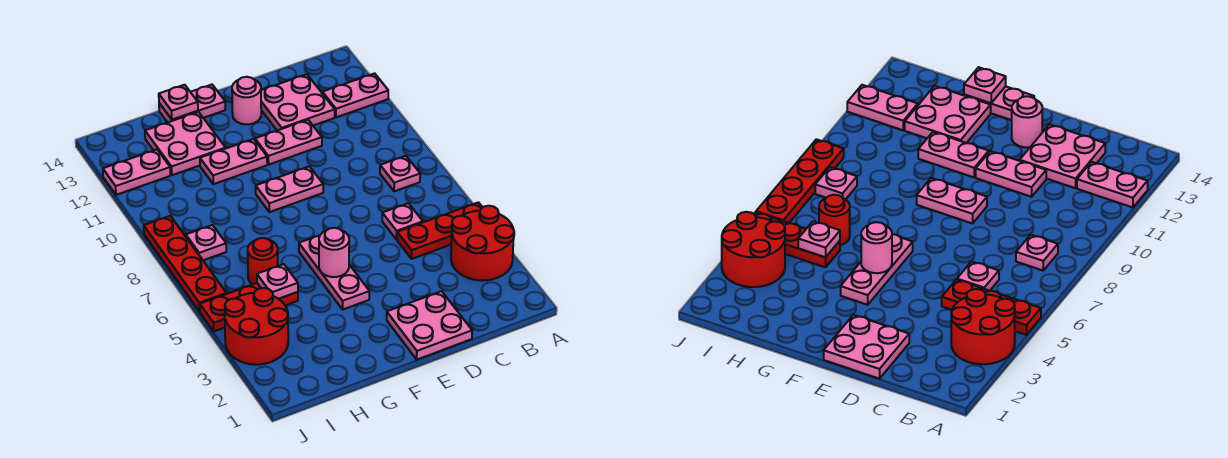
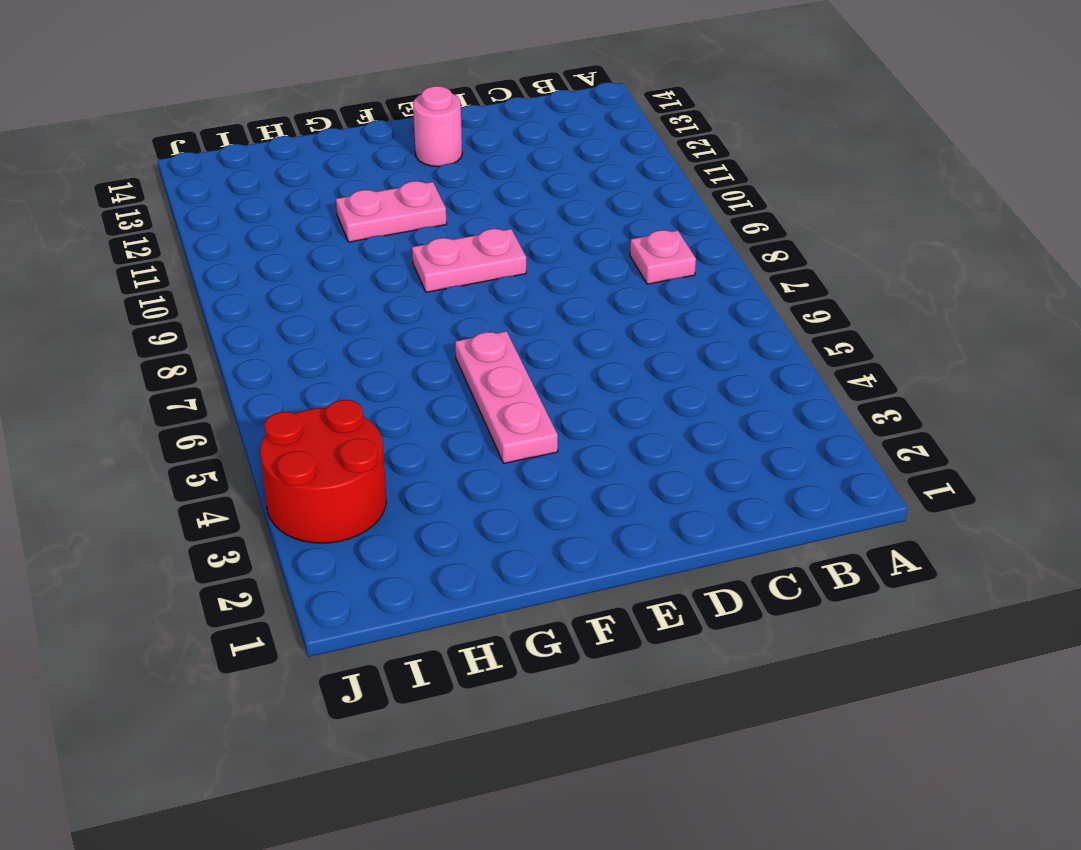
none -> red round brick A3:B4 level 1
none -> red plate A5:C5 level 1
none -> pink plate A12:B12 level 1

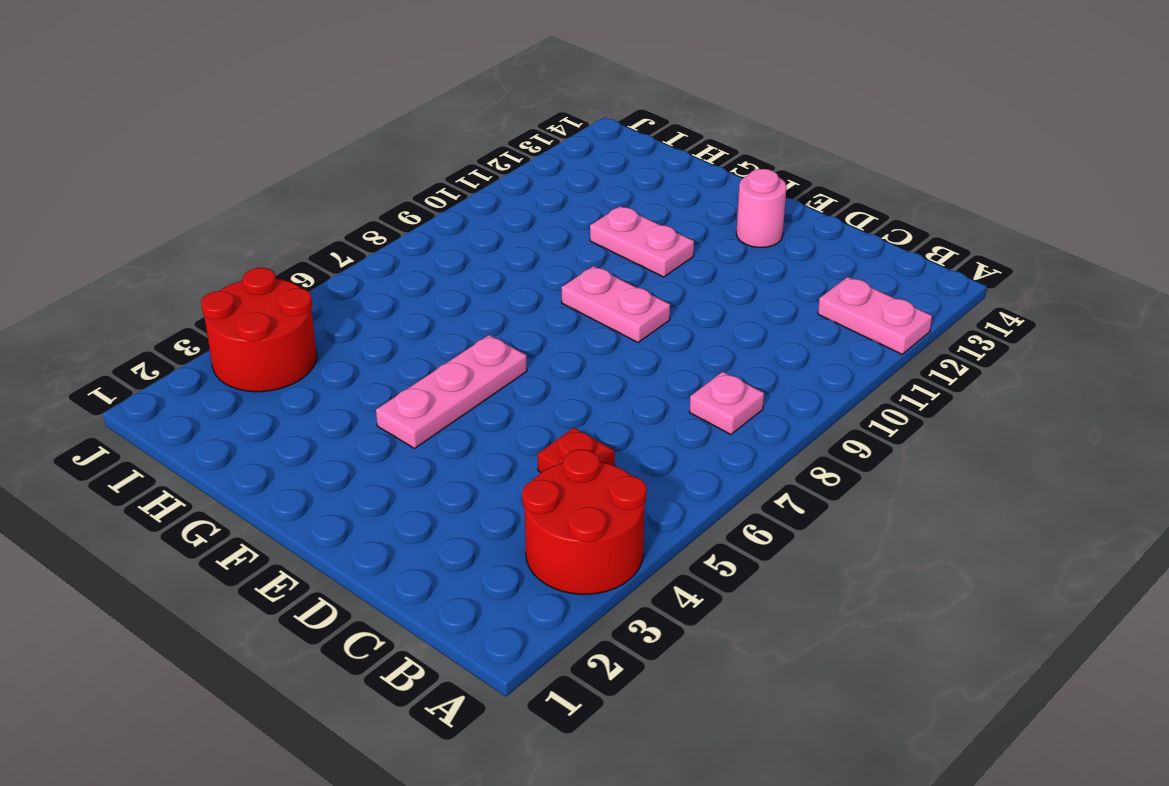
red plate C5 level 1 -> red plate A5:C5 level 1
none -> pink plate C6 level 1
none -> pink plate C12:D13 level 1
none -> pink plate D1:E2 level 1

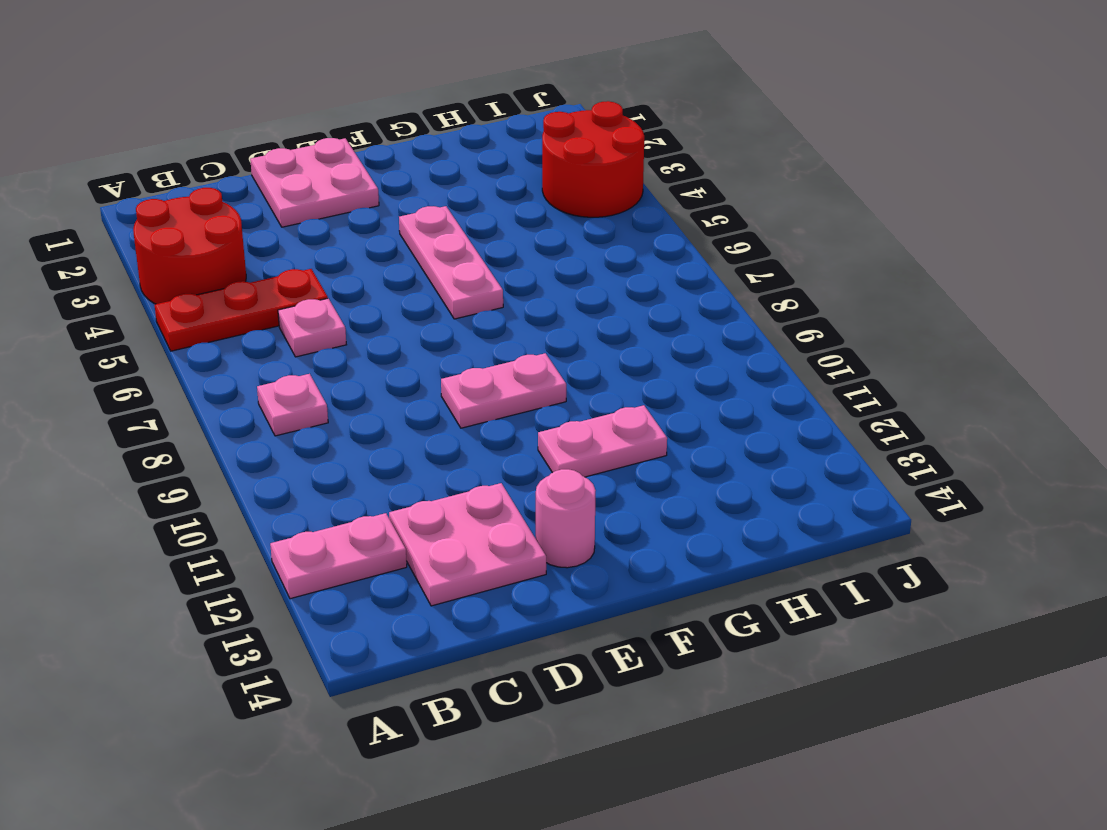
none -> pink plate D11:E11 level 1
none -> pink plate F14:G14 level 1
none -> pink plate G12:H13 level 1

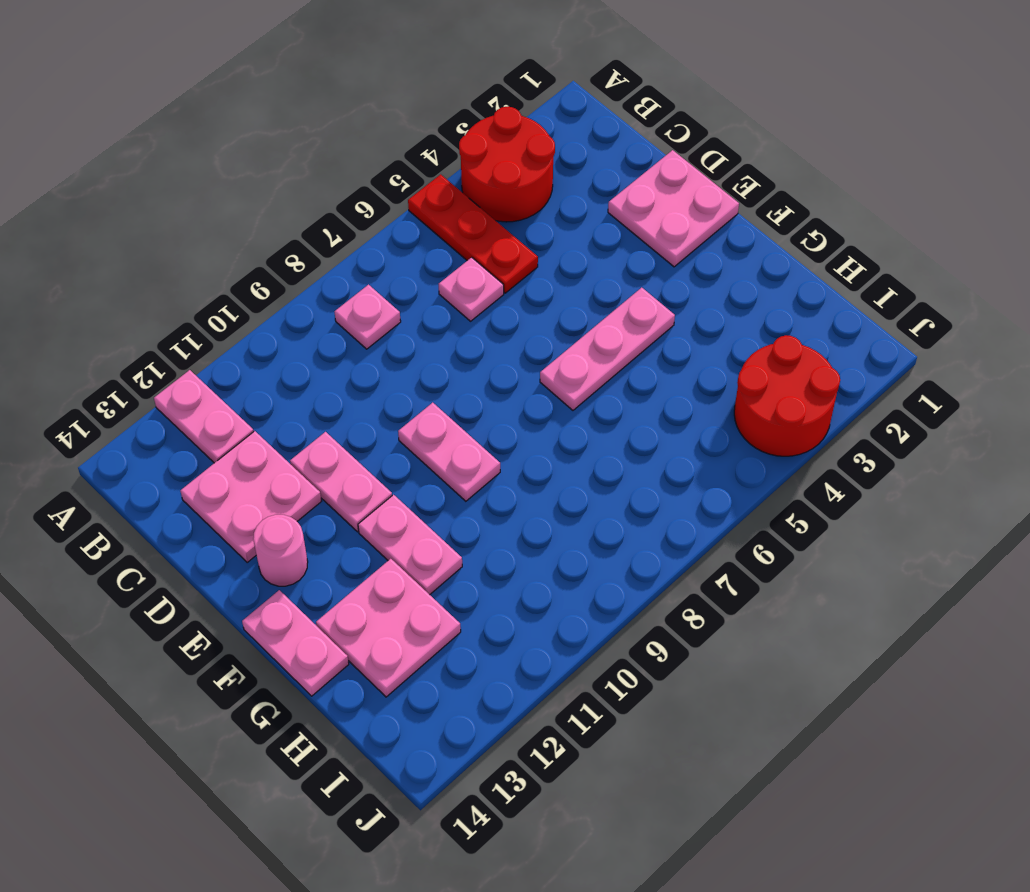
none -> red plate H5:J5 level 1
none -> red round brick H6 level 1
none -> pink plate I8 level 1

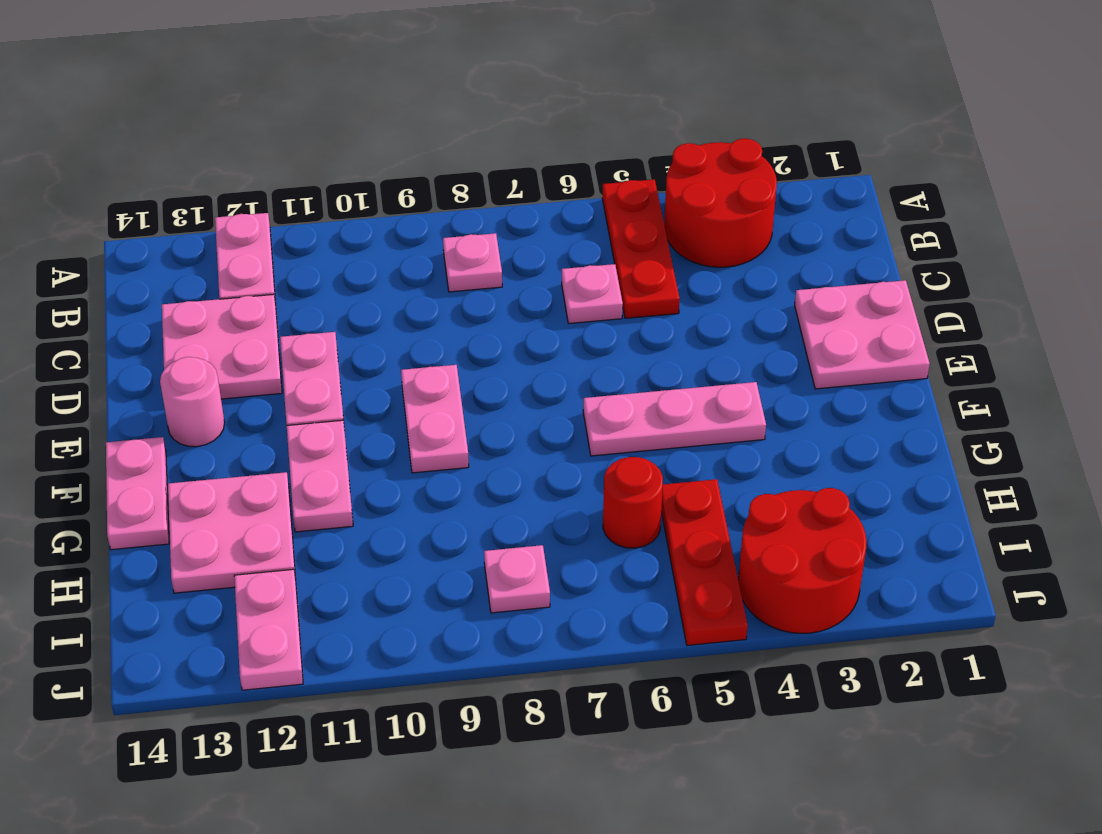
none -> red plate J6:J9 level 1
none -> pink round brick F5 level 2
none -> pink plate G14 level 2

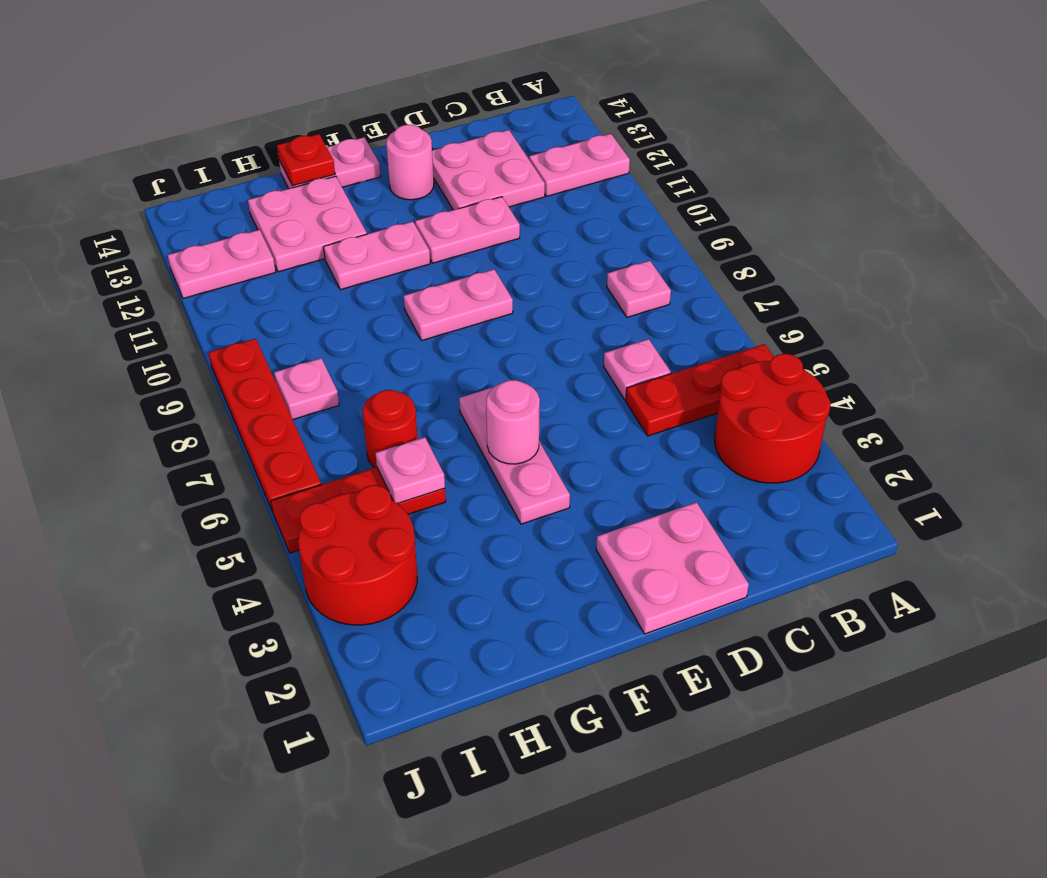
red plate G14 level 2 -> pink plate G14 level 2

